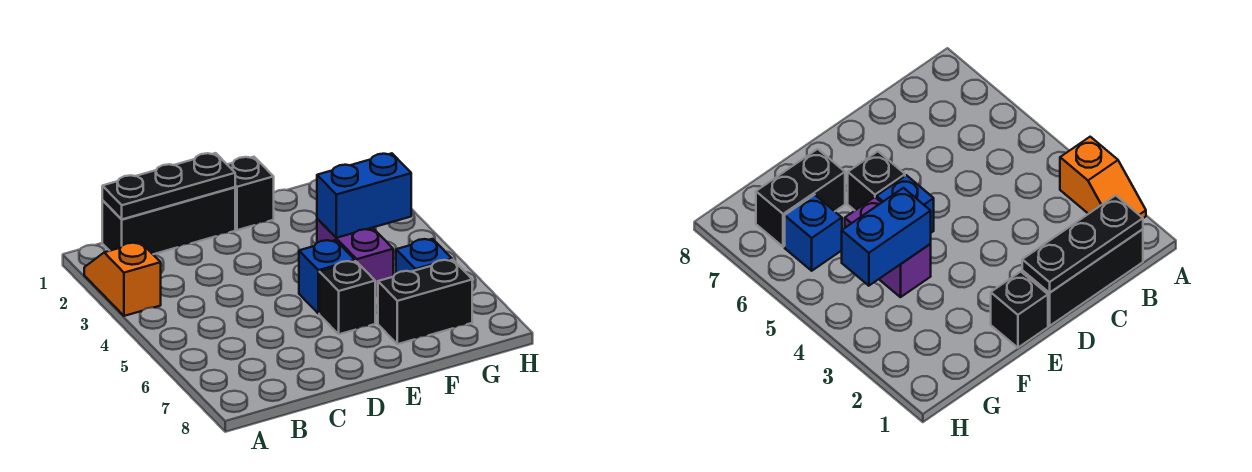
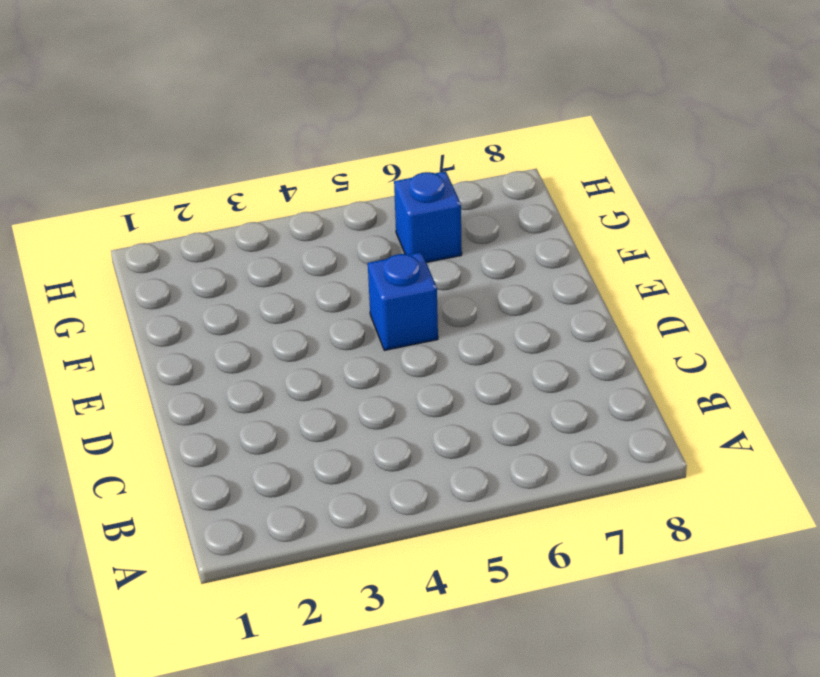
none -> orange slope A2:A3 level 1 top 3
none -> black brick B1:D1 level 1

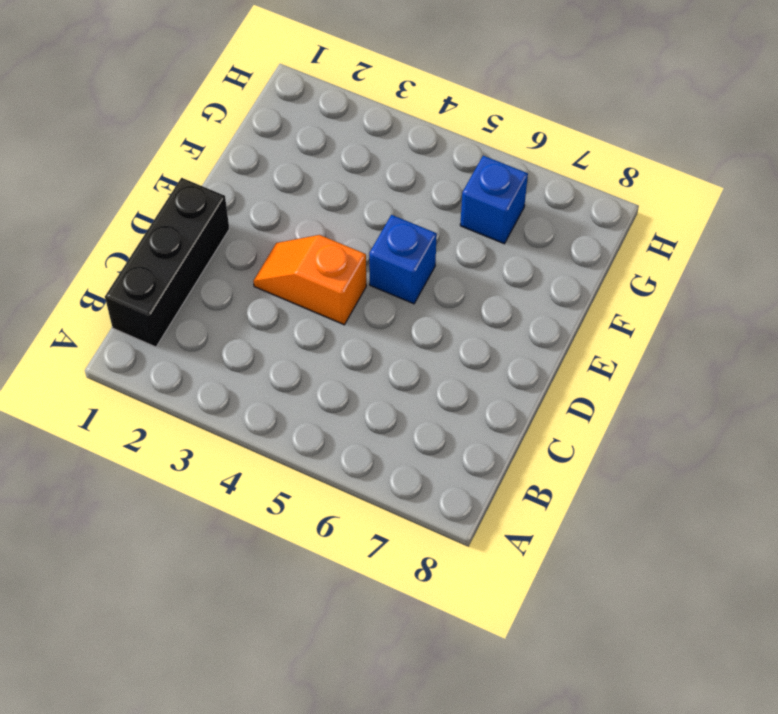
orange slope D3:D4 level 1 top 4 -> orange slope A2:A3 level 1 top 3
none -> black brick E1 level 1
none -> black brick E6 level 1

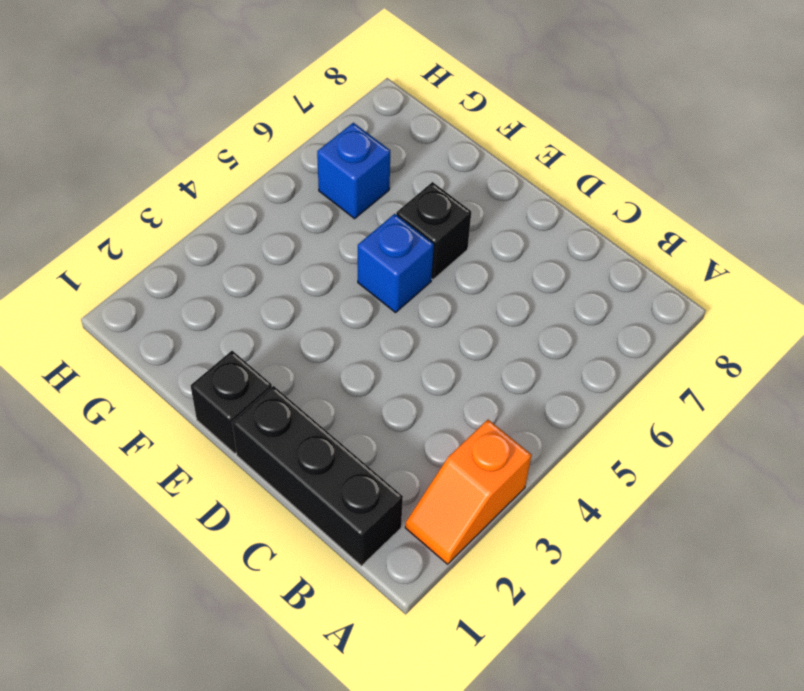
none -> purple brick F4:F5 level 1
none -> black brick F7:G7 level 1

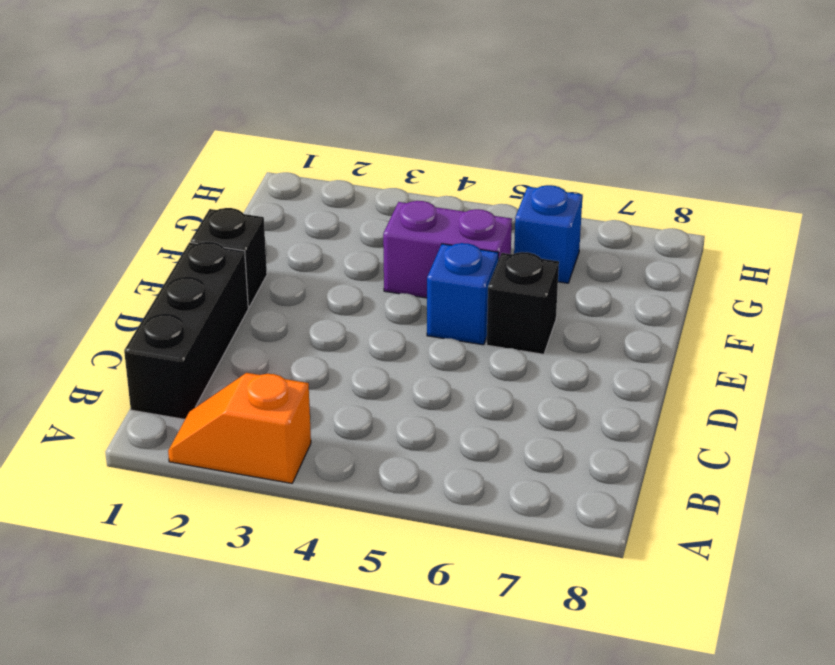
none -> black brick F7:G7 level 1
none -> black plate B1:D1 level 2

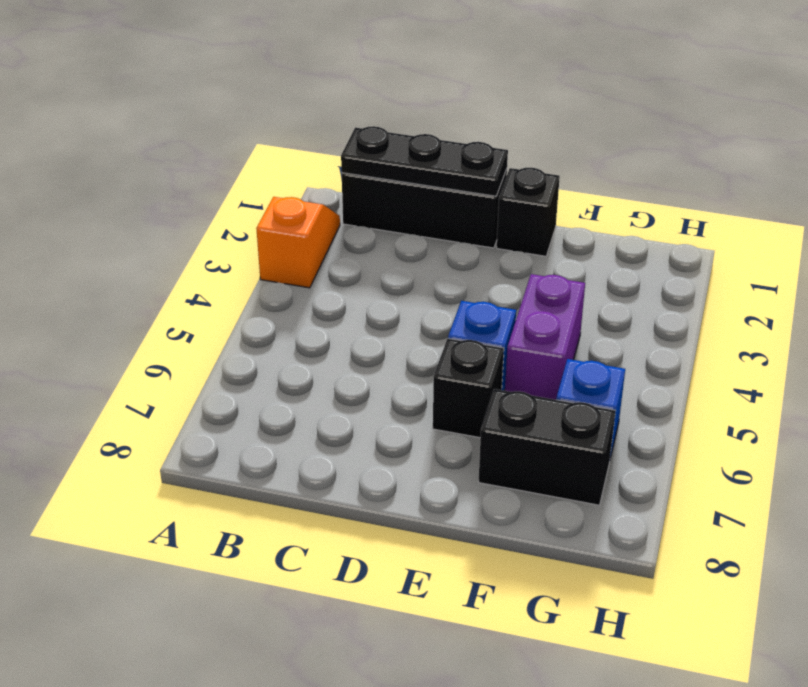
none -> blue brick F4:G4 level 2

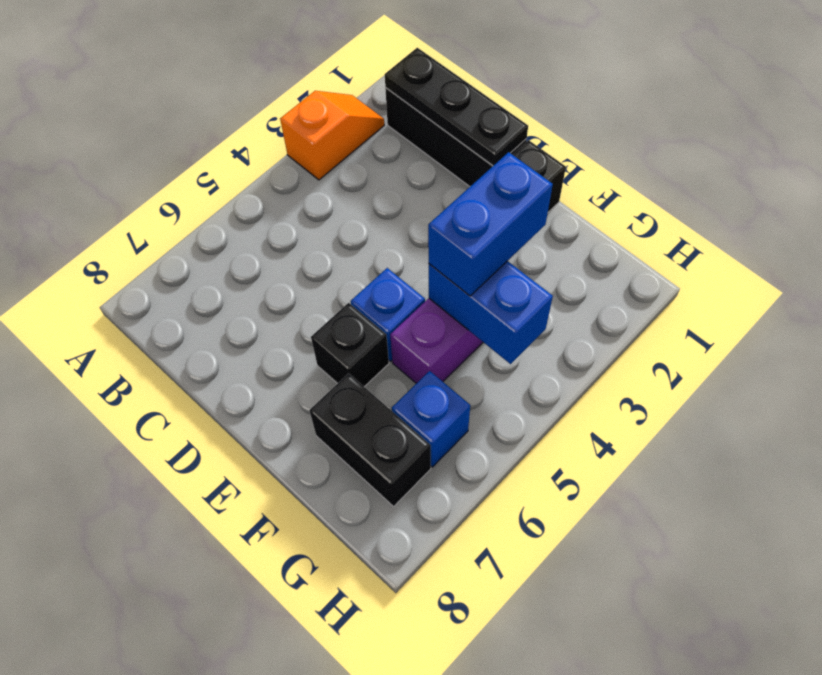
blue brick F3:F4 level 3 -> none

